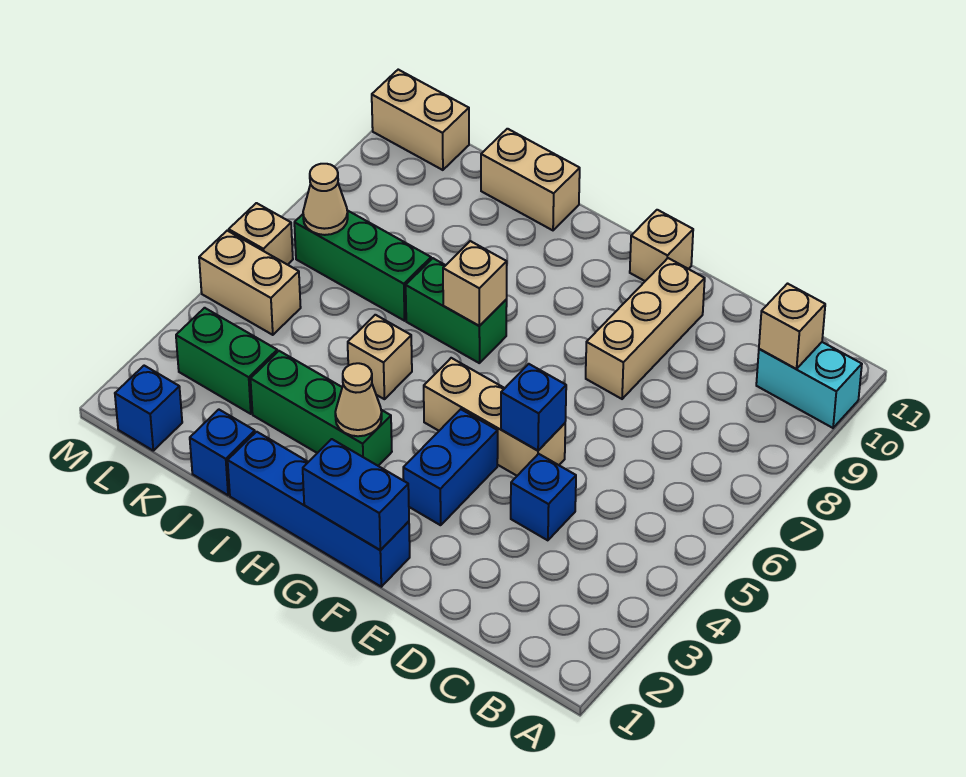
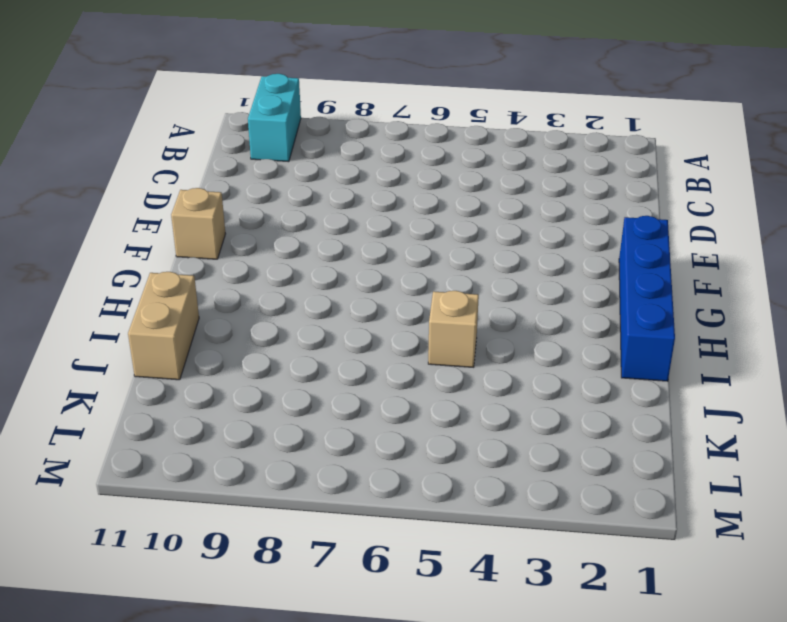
none -> blue brick D4 level 1
none -> tan brick E5:G5 level 1
none -> tan brick E8:E10 level 1

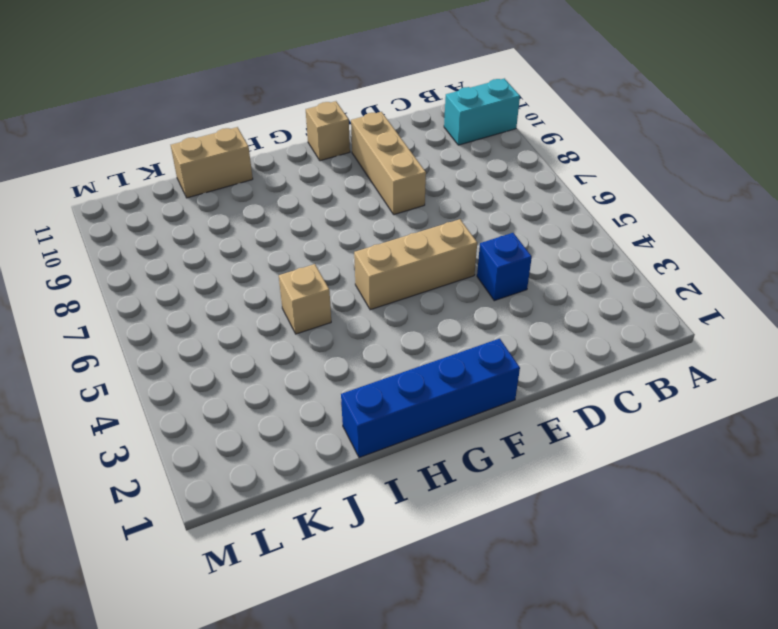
none -> blue brick F3:F4 level 1
none -> green brick H3:J3 level 1
none -> green brick H7:I7 level 1

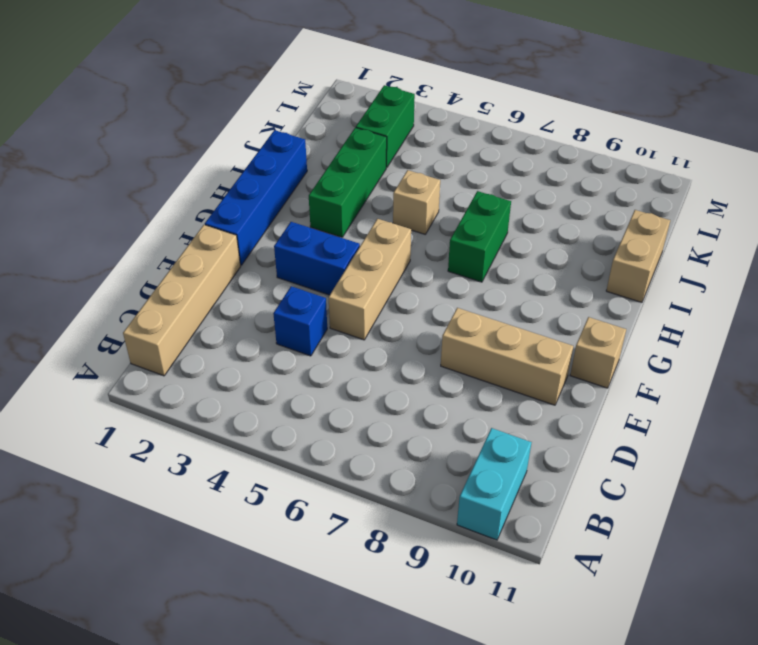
tan brick B1:E1 level 1 -> none
none -> blue brick J1 level 1
none -> green brick J7:L7 level 1
none -> blue brick L1 level 1

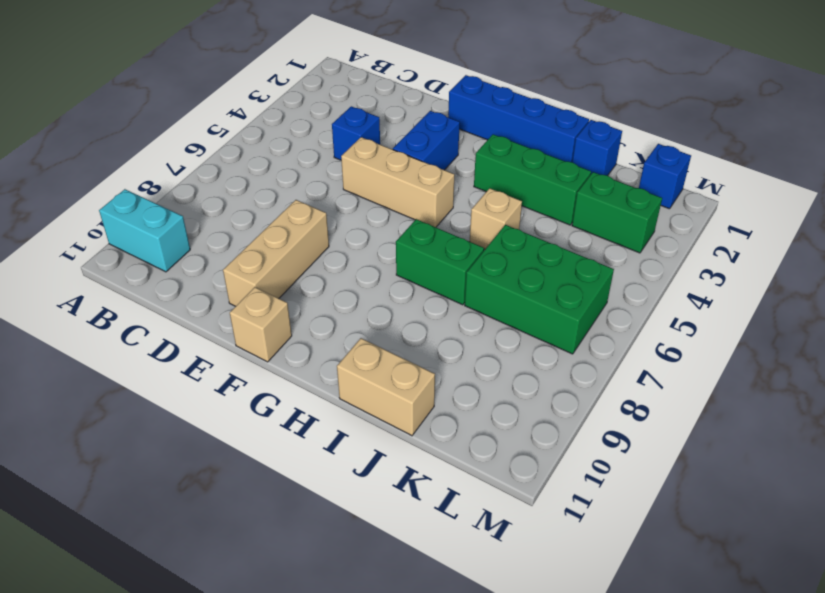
green brick J6:L7 level 1 -> green brick J7:L7 level 1
none -> tan brick L5:M5 level 1
none -> tan brick L11:M11 level 1
none -> tan brick M6 level 1

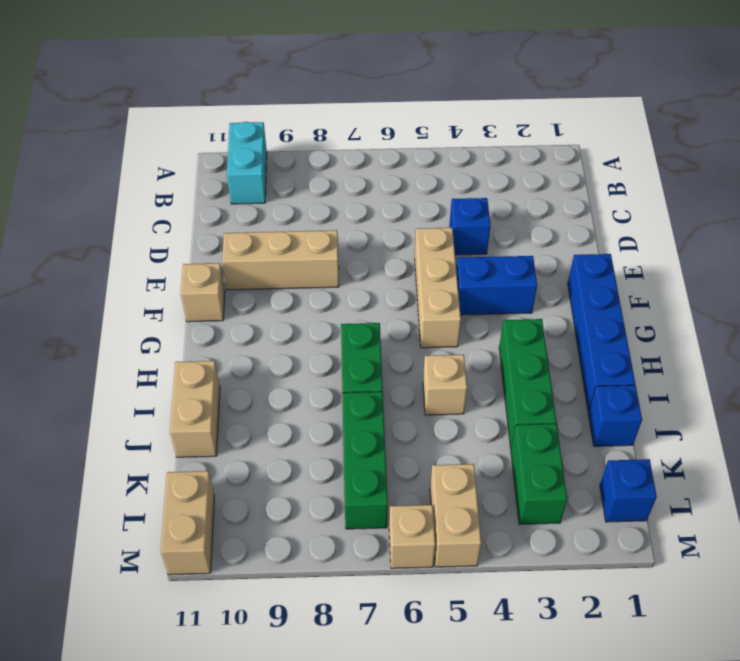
none -> tan brick B10 level 2
none -> blue brick E5 level 2
none -> blue brick F1:G1 level 2

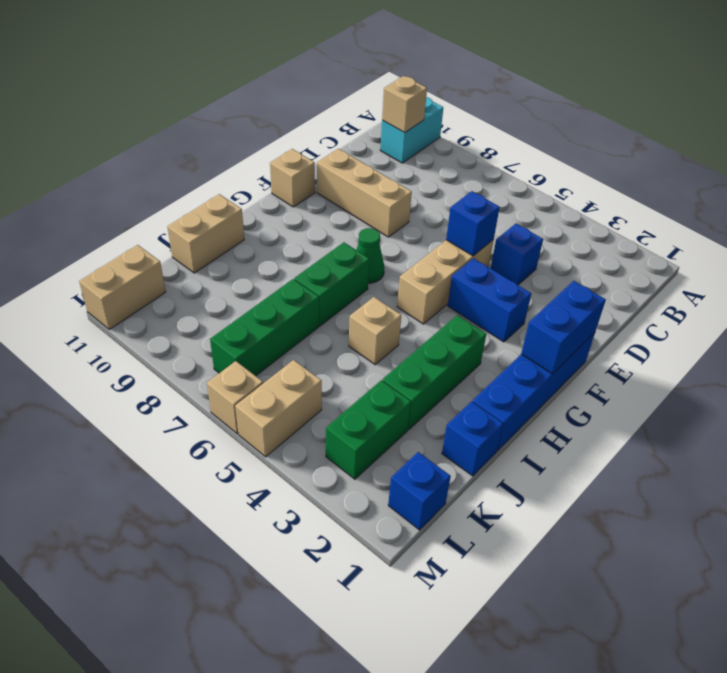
green cone G7 level 1 -> none
none -> tan cone H3 level 2
none -> tan brick H7 level 2
none -> tan cone L7 level 2

